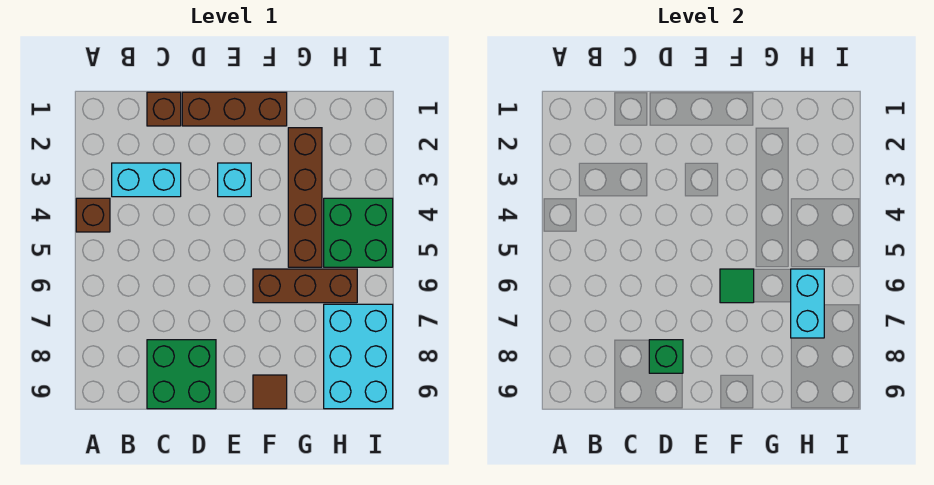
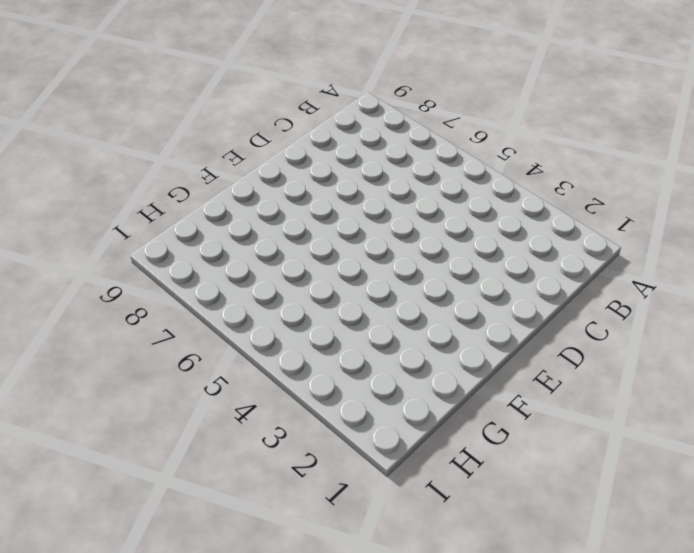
none -> brown brick A4 level 1
none -> cyan brick B3:C3 level 1
none -> brown brick C1 level 1

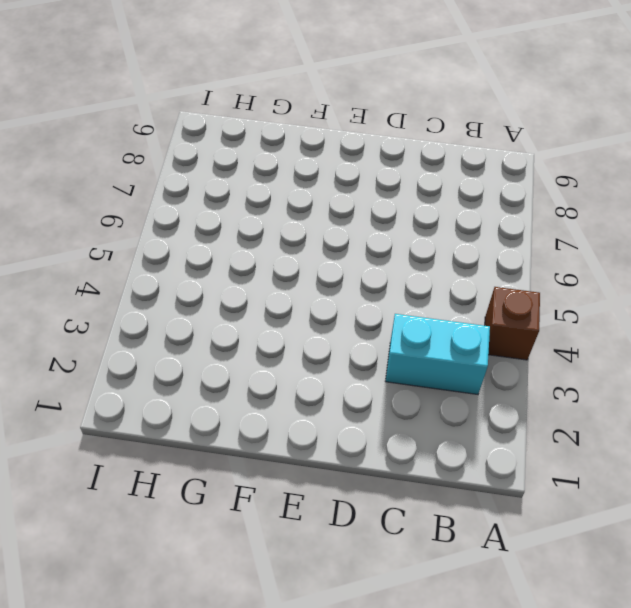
none -> brown brick C1 level 1
none -> green brick C8:D9 level 1
none -> brown brick D1:F1 level 1

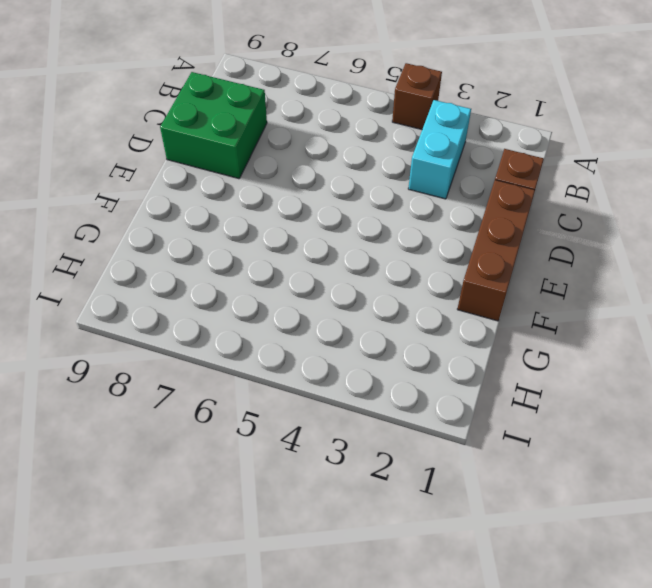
none -> cyan brick E3 level 1
none -> brown brick F6:H6 level 1
none -> brown tile F9 level 1

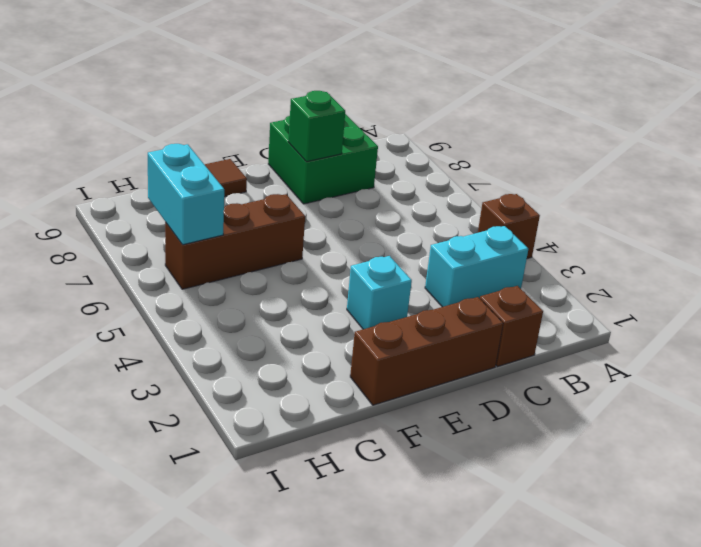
none -> brown brick G2:G5 level 1
none -> green brick H4:I5 level 1
none -> cyan brick H7:I9 level 1

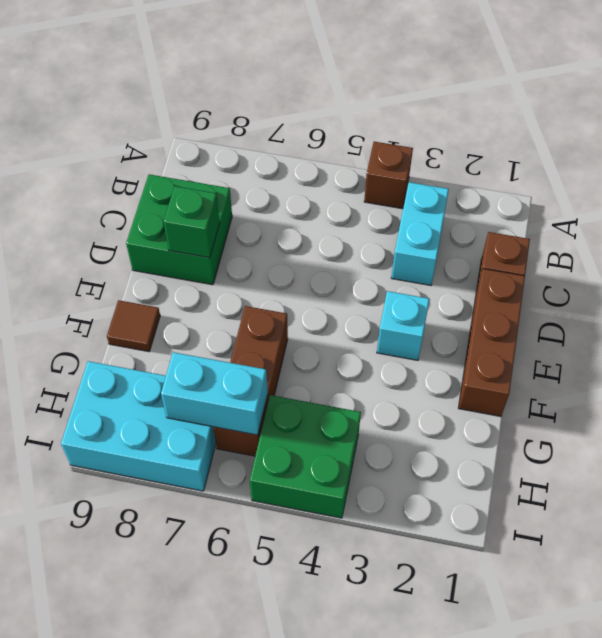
none -> brown brick G2:G5 level 1
none -> green tile F6 level 2

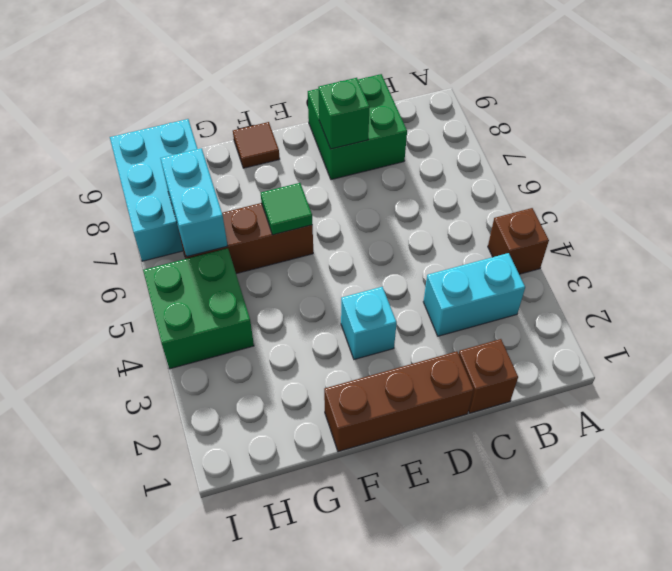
none -> brown brick G2:G5 level 1

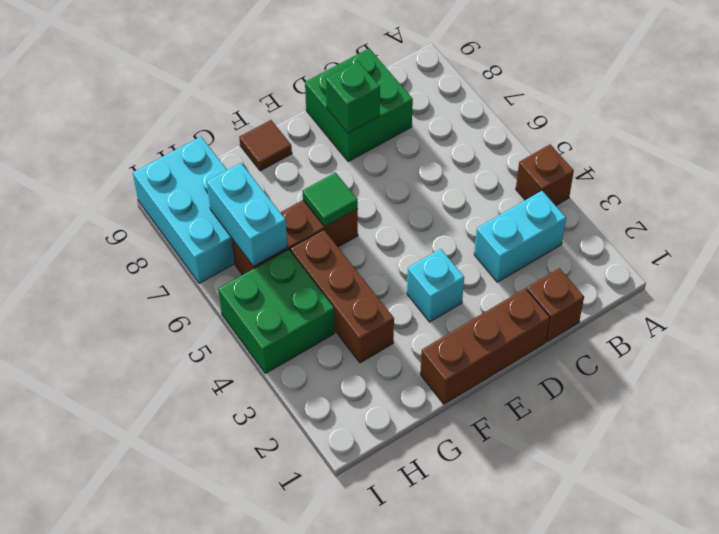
brown brick G3:G5 level 1 -> brown brick G2:G5 level 1

